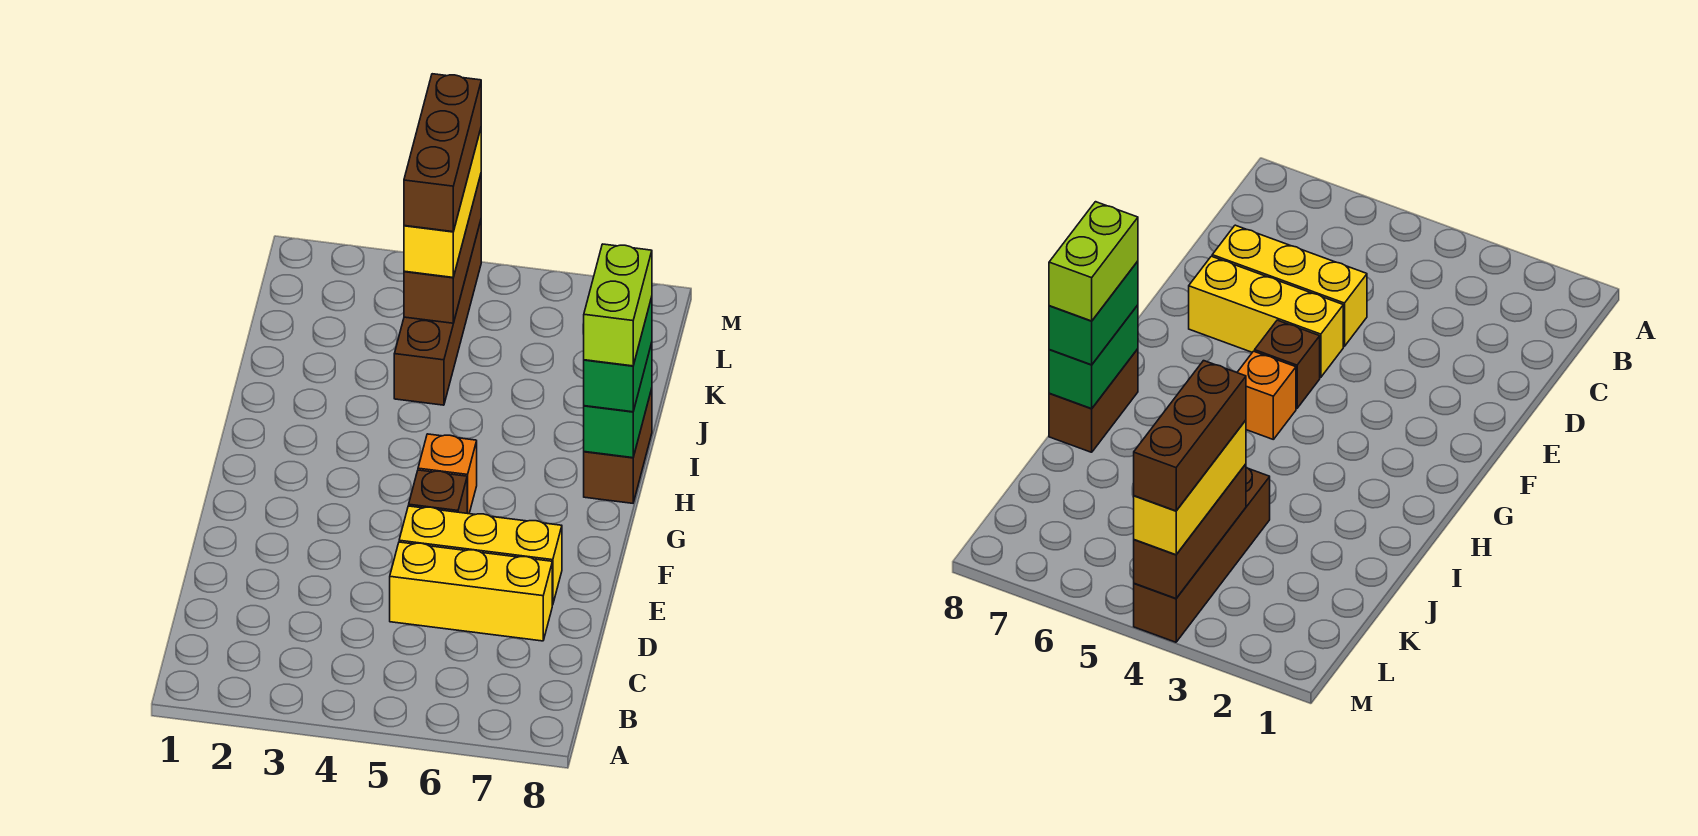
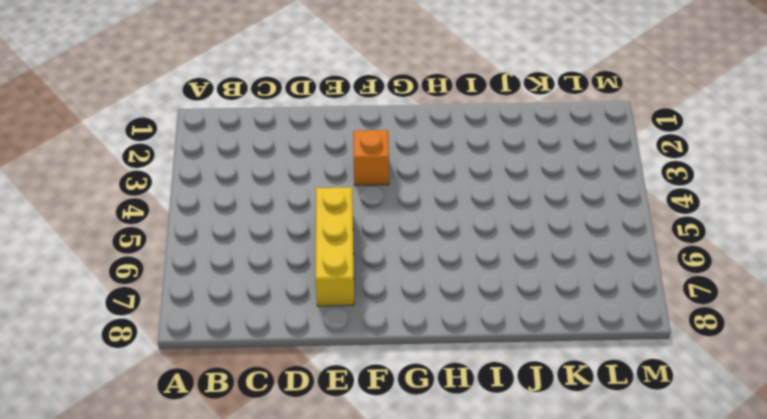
orange brick F3 level 1 -> orange brick G5 level 1
none -> yellow brick D5:D7 level 1
none -> brown brick F5 level 1
none -> brown brick H8:I8 level 1

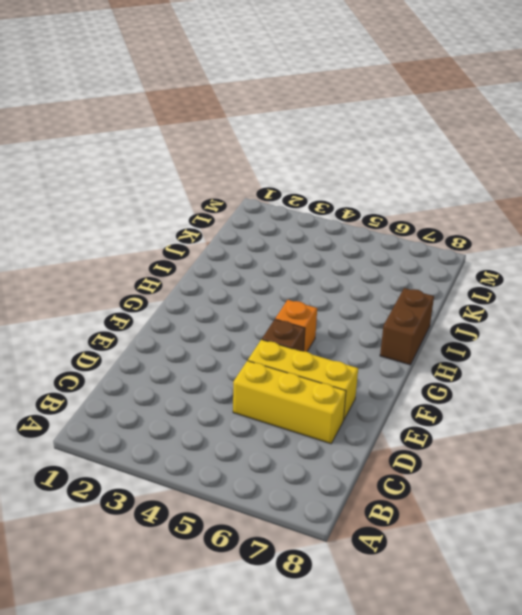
none -> brown brick J4:M4 level 1
none -> green brick H8:I8 level 2
none -> brown brick K4:M4 level 2

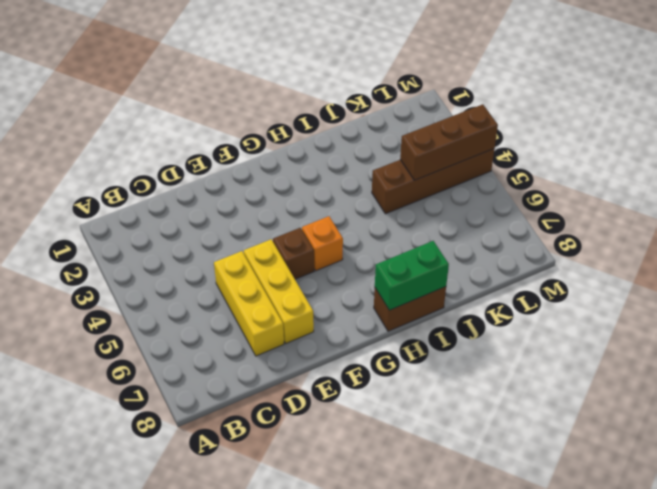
none -> green brick H8:I8 level 3
none -> yellow brick K4:M4 level 3
none -> lime brick H8:I8 level 4

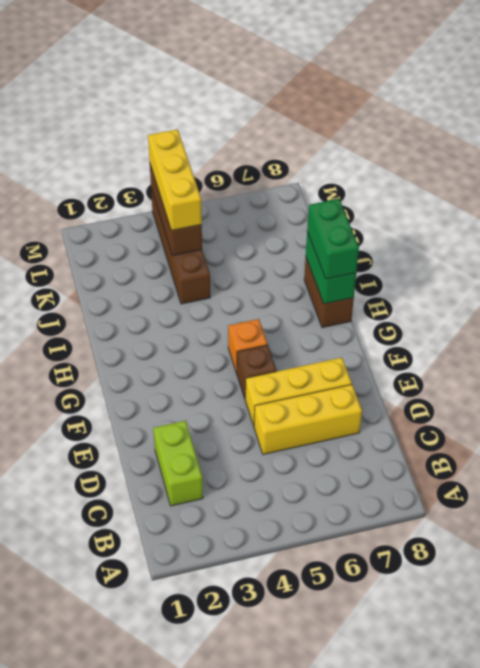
lime brick C2:D2 level 1 -> lime brick H8:I8 level 4
none -> brown brick K4:M4 level 4

